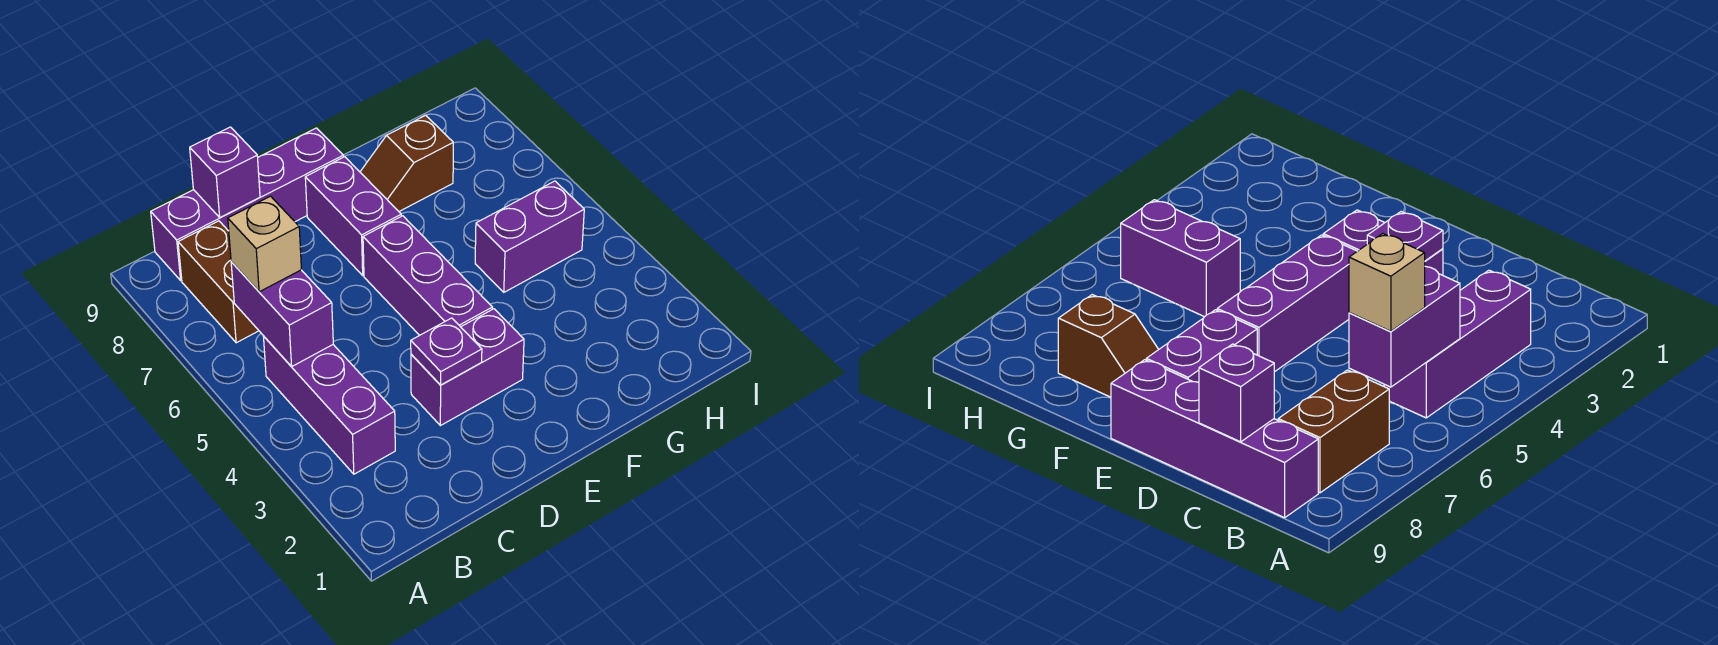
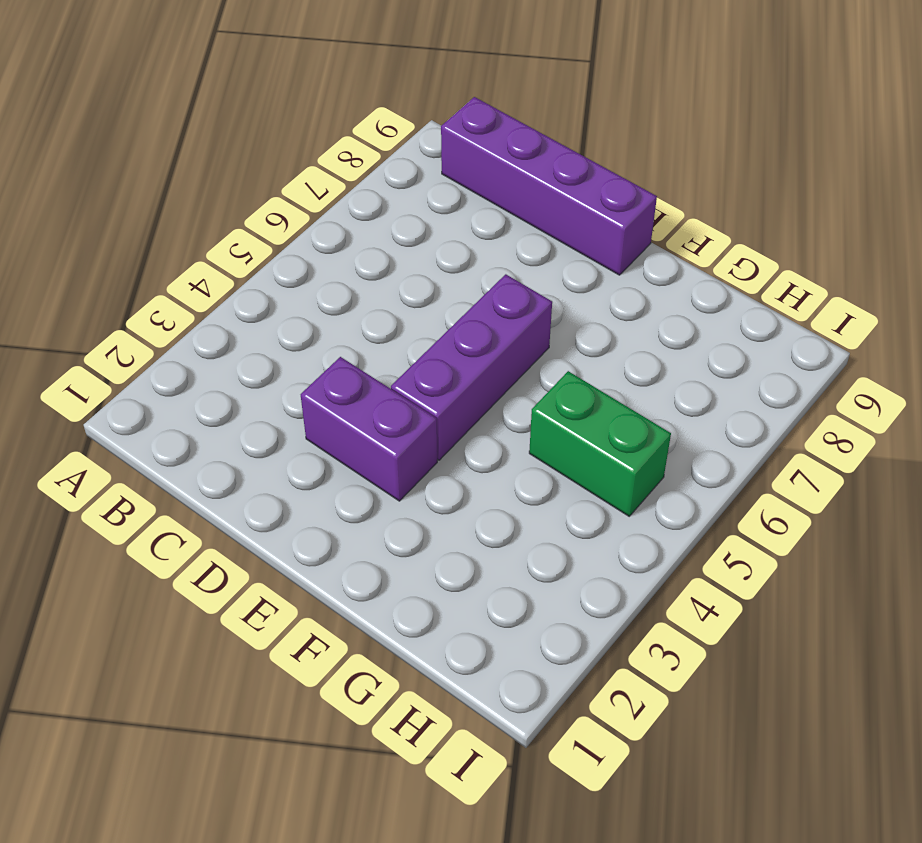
green brick G5:H5 level 1 -> purple brick G5:H5 level 1
none -> purple brick B3:B5 level 1
none -> brown brick B7:B8 level 1
none -> purple brick E7:E8 level 1

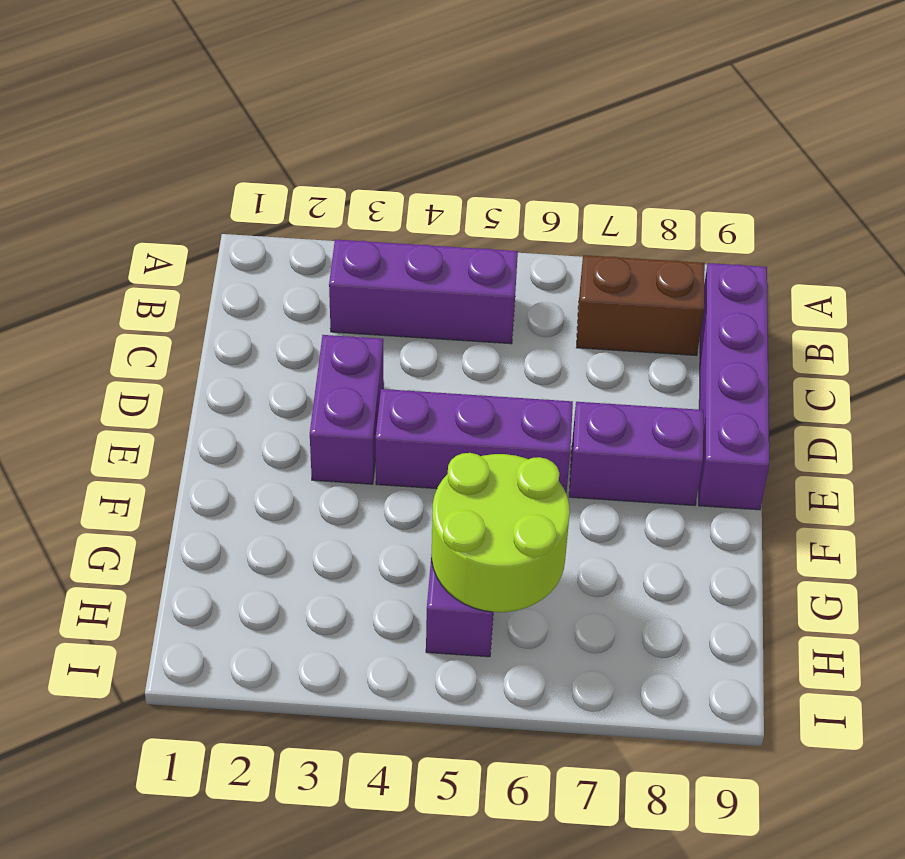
lime round brick G5:H6 level 2 -> none
none -> brown slope F8:G8 level 1 top G
none -> purple brick B5:B6 level 2
none -> purple brick C9 level 2

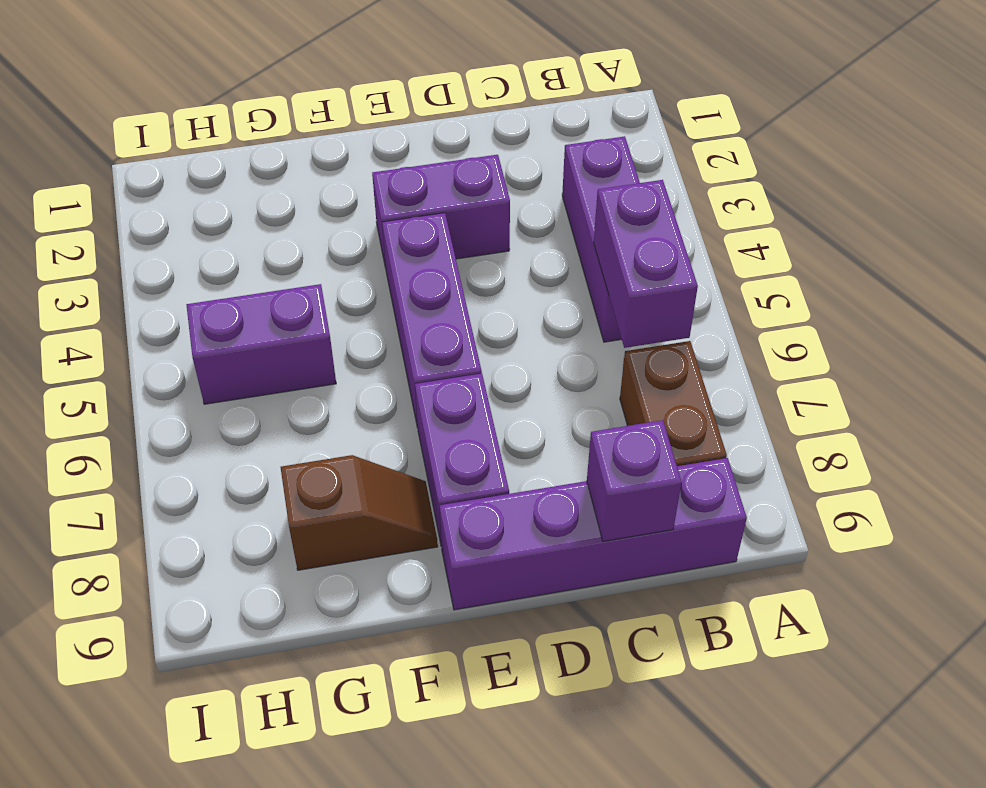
none -> purple plate D3 level 2
none -> tan brick B6 level 3

